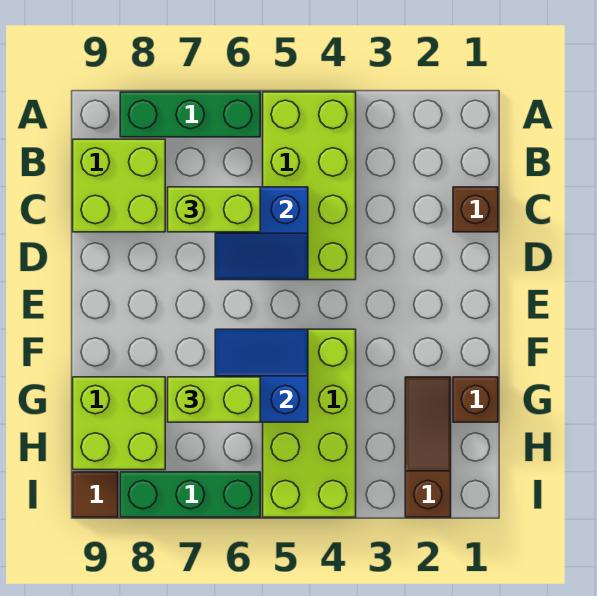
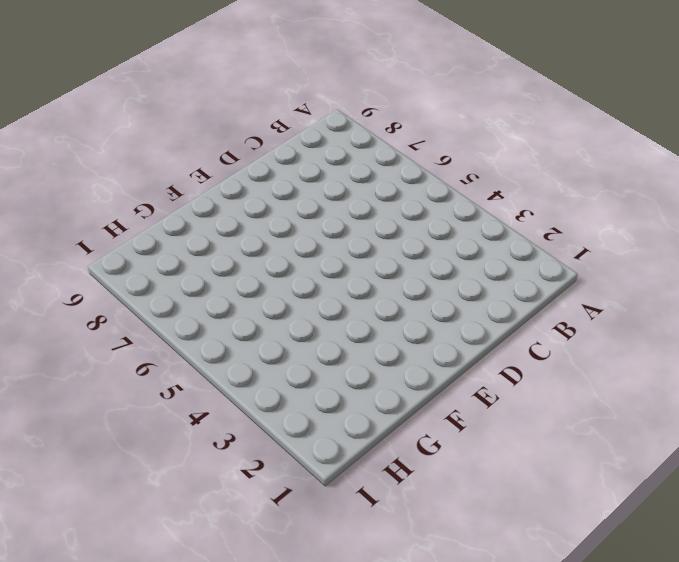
none -> lime brick A4:D5 level 1
none -> green brick A6:A8 level 1
none -> lime brick B8:C9 level 1

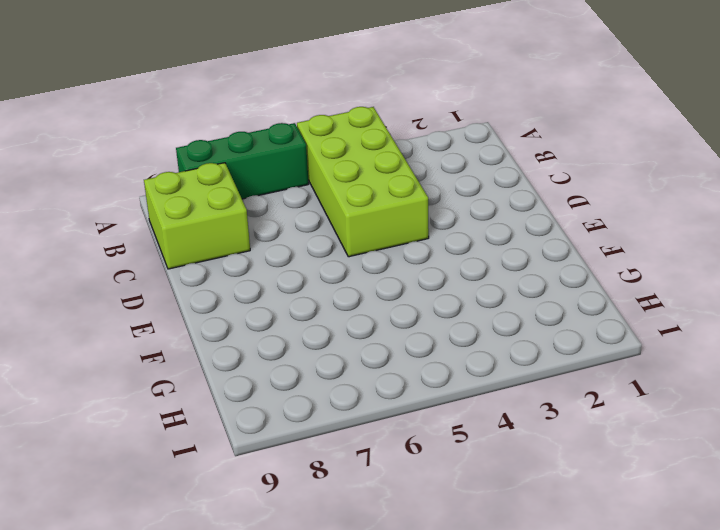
none -> brown brick C1 level 1
none -> lime brick F4:I5 level 1
none -> brown brick G1 level 1

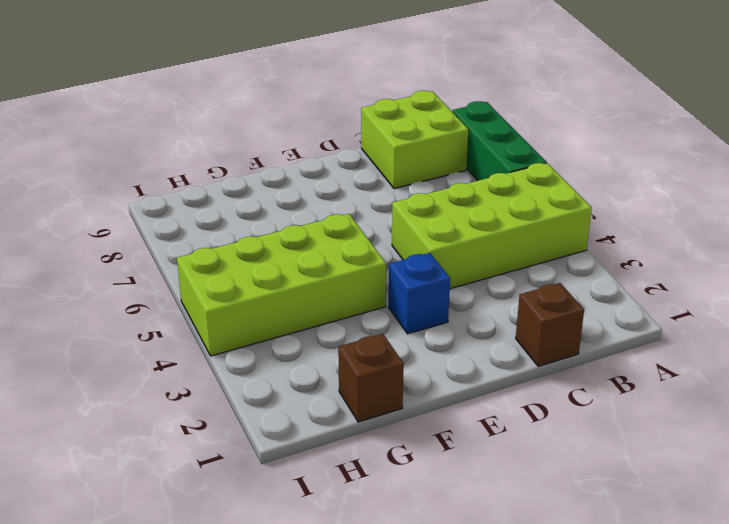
blue brick E3 level 1 -> none
none -> brown slope G2:I2 level 1 top I
none -> lime brick G8:H9 level 1
none -> green brick I6:I8 level 1

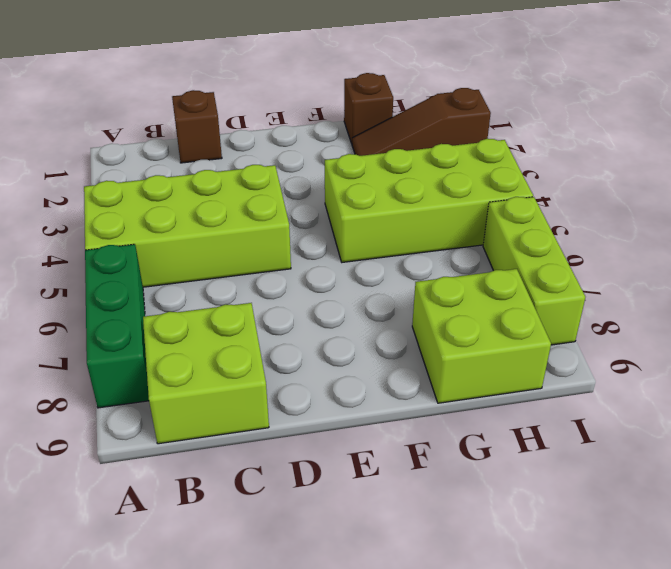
lime brick I6:I8 level 1 -> green brick I6:I8 level 1
none -> brown tile I9 level 1
none -> blue slope C5:D6 level 2 top C
none -> blue slope F5:G6 level 2 top G

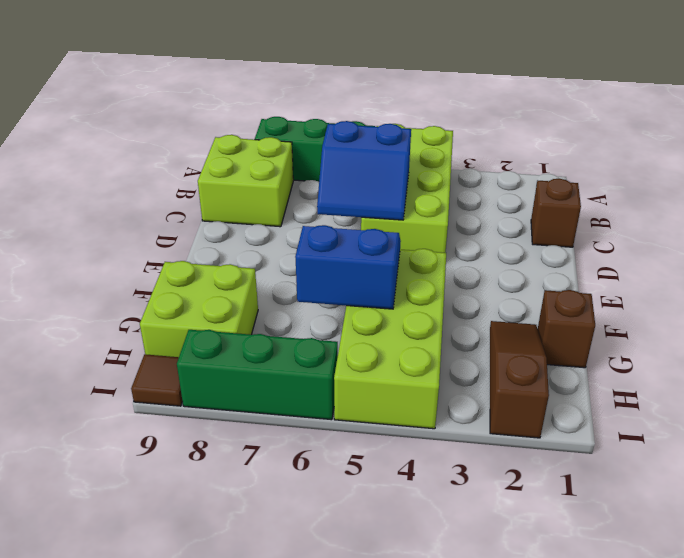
none -> lime brick C6:C7 level 3
none -> lime brick G6:G7 level 3

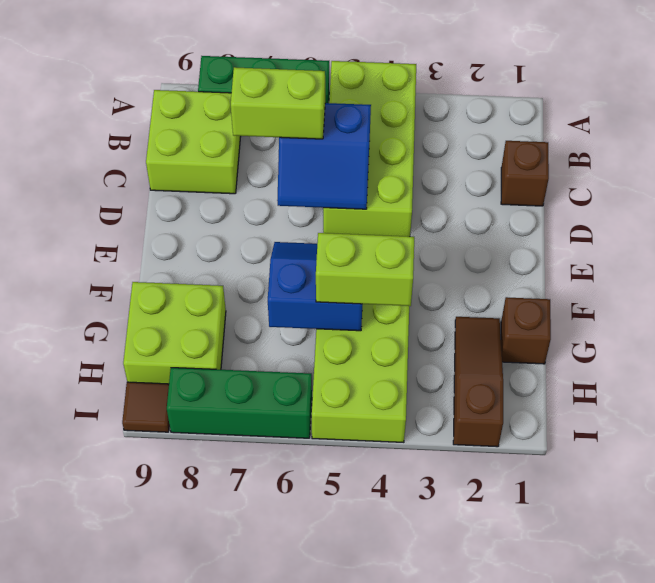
lime brick G4:G5 level 3 -> lime brick G6:G7 level 3

